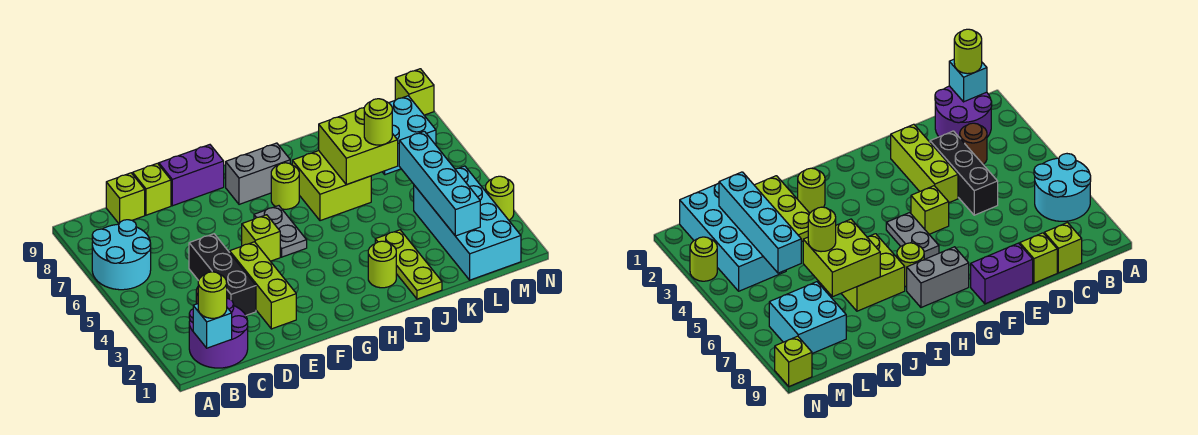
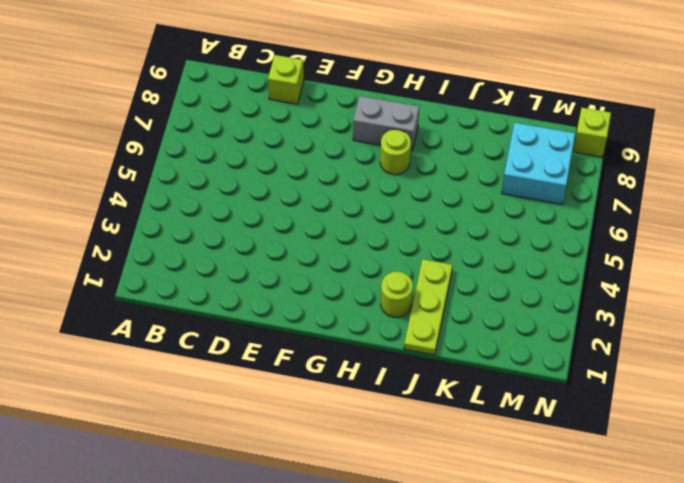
none -> cyan round brick A6:B7 level 1
none -> purple round brick B1:C2 level 1
none -> brown round brick C3 level 1

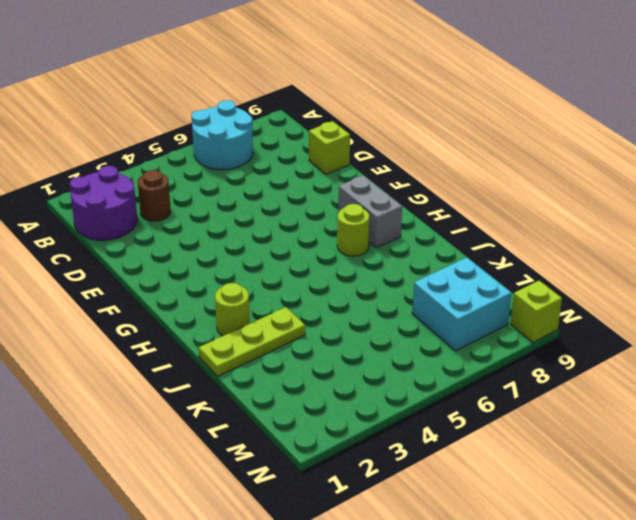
none -> lime brick C9 level 1
none -> black brick D3:D5 level 1
none -> lime brick E2:E4 level 1

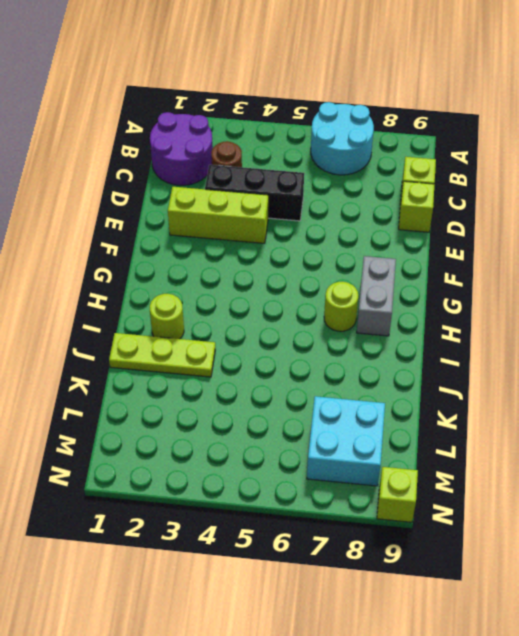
none -> purple brick E9:F9 level 1
none -> lime brick F5 level 1
none -> grey plate G5:G6 level 1

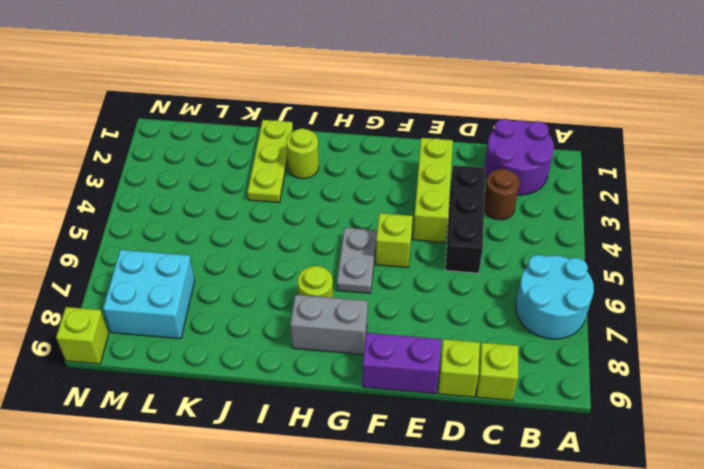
none -> lime brick I6:J7 level 1
none -> cyan brick L1:M4 level 1
none -> lime round brick N3 level 1

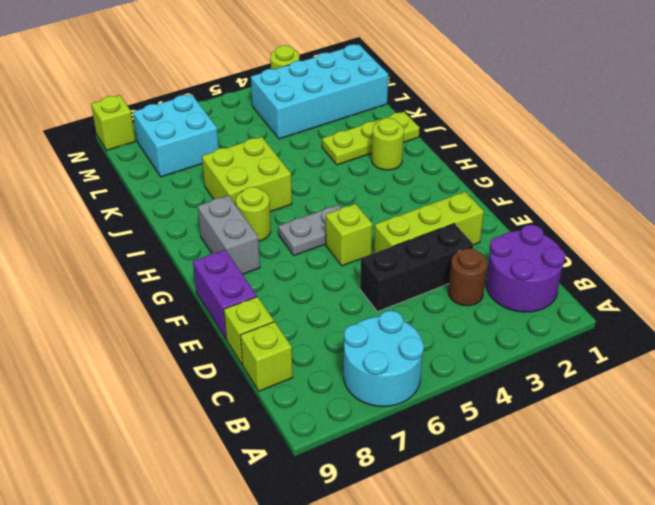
none -> cyan brick B1 level 2
none -> lime brick J6:K7 level 2
none -> cyan brick L2:L5 level 2

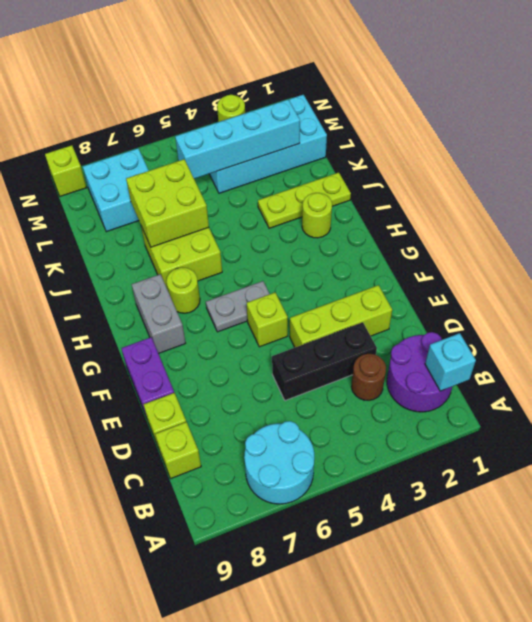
none -> lime round brick B1 level 3
none -> lime round brick K6 level 3

